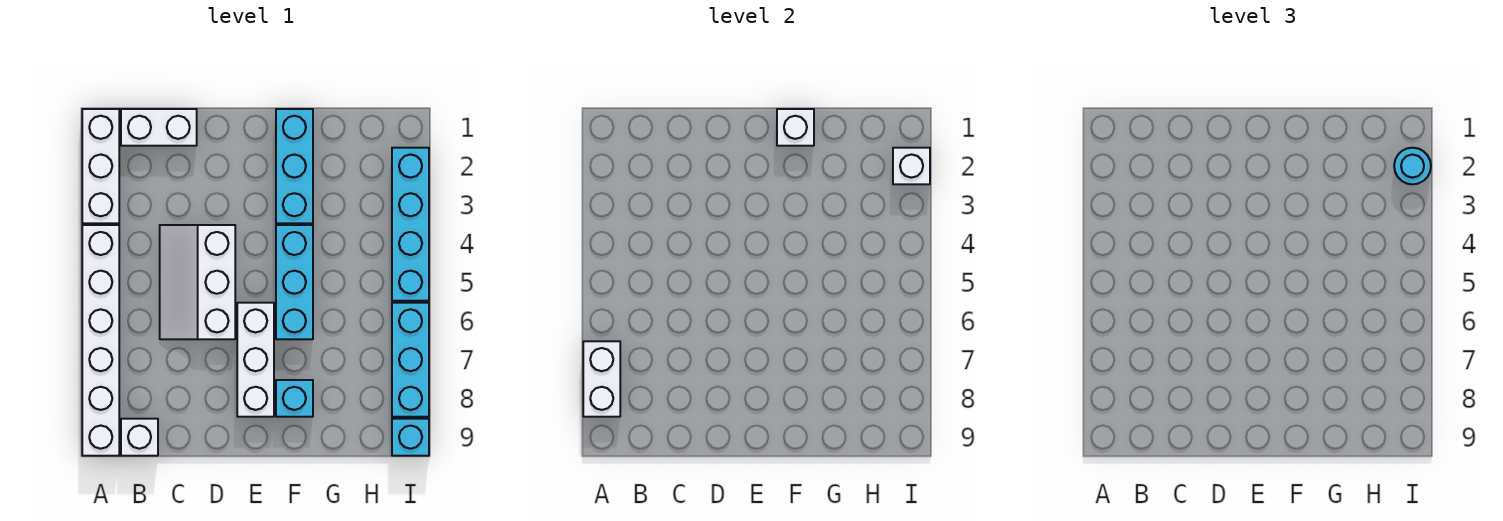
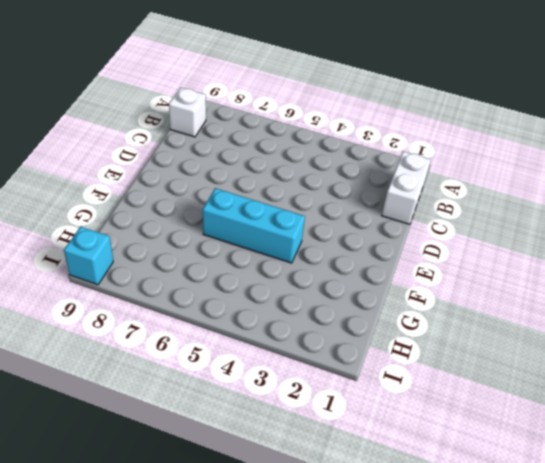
none -> white brick A1:A3 level 1
none -> white brick A4:A9 level 1
none -> white slope C4:D6 level 1 top D

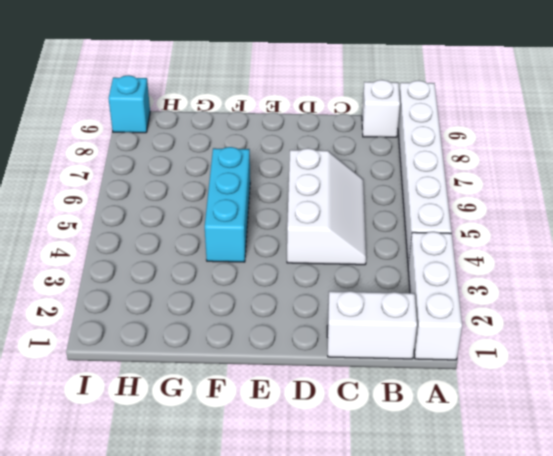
none -> white brick E6:E8 level 1
none -> cyan brick F1:F3 level 1
none -> cyan brick F8 level 1

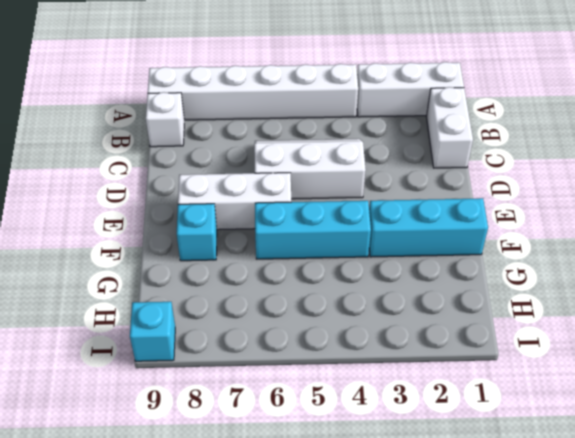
none -> cyan brick I2:I5 level 1
none -> cyan brick I6:I8 level 1
none -> white brick A7:A8 level 2

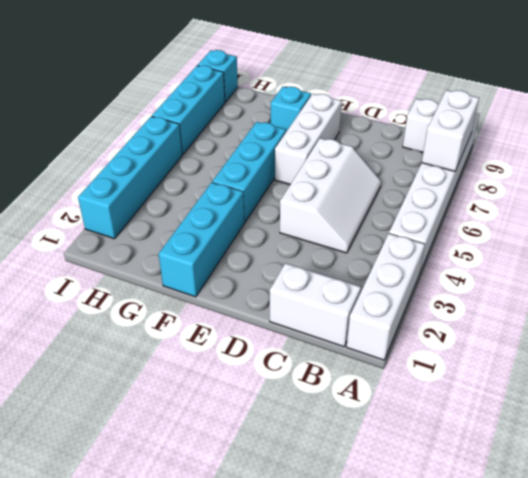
none -> white brick F1 level 2
none -> white brick I2 level 2
none -> cyan round brick I2 level 3

